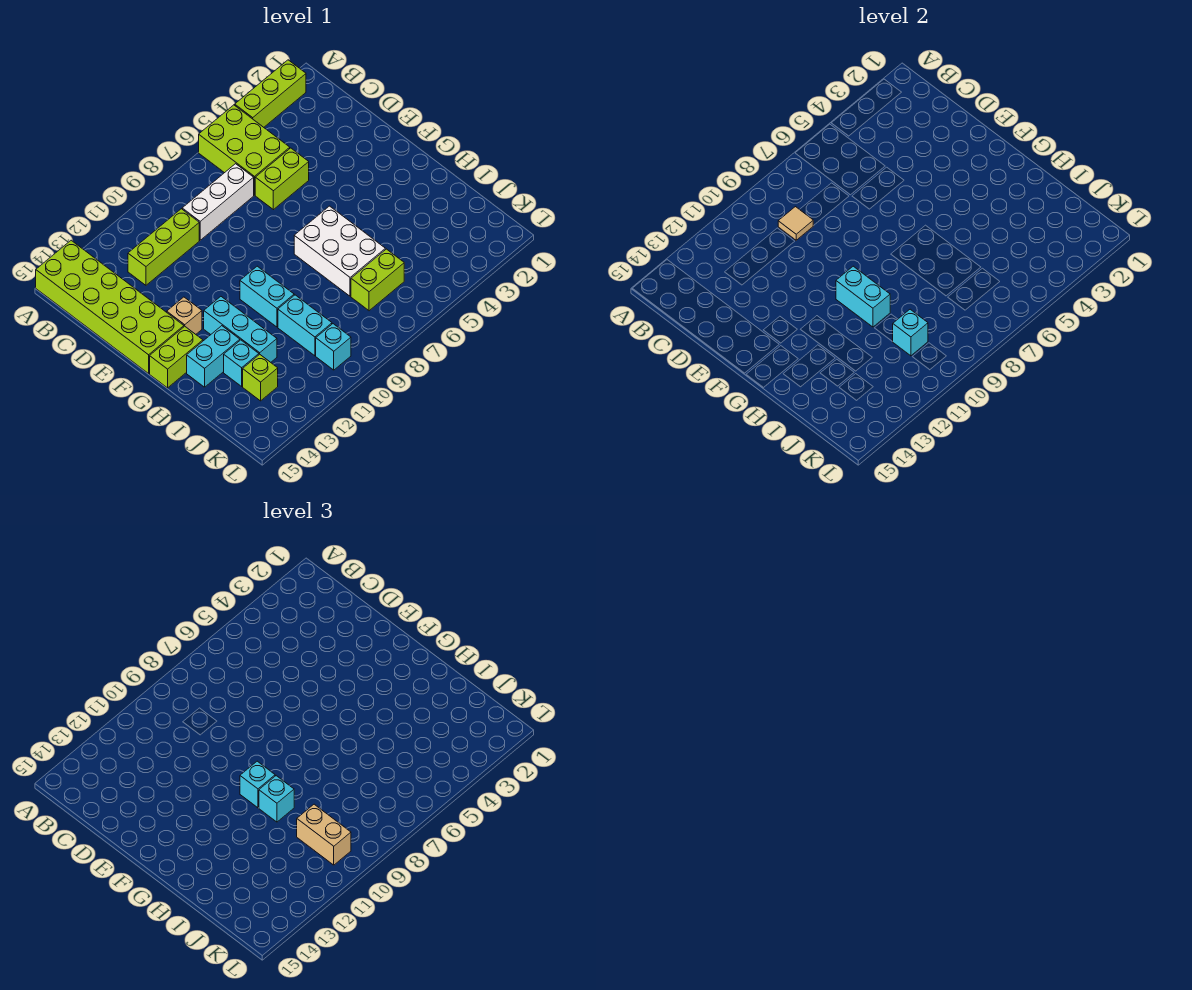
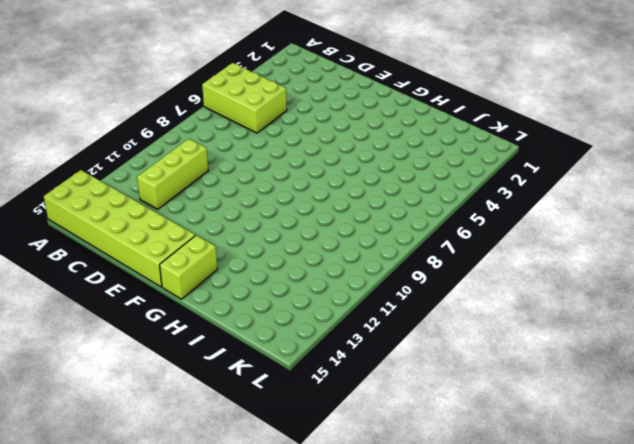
none -> lime brick A2:A4 level 1
none -> white brick C7:C9 level 1
none -> lime brick D5:D6 level 1

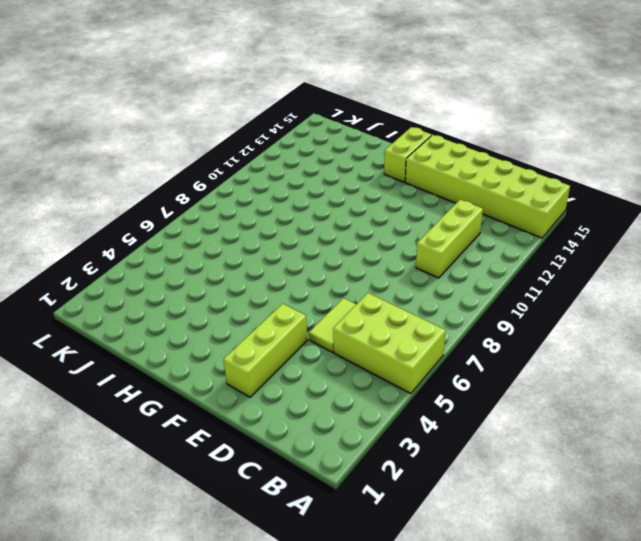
lime tile D5:D6 level 1 -> lime brick D5:D6 level 1
lime brick E2:E4 level 1 -> lime brick A2:A4 level 1
none -> white brick C7:C9 level 1
none -> tan brick F13 level 1
none -> white brick G6:I7 level 1

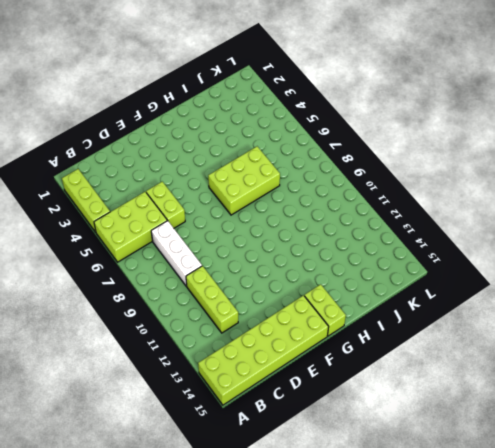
lime brick G6:I7 level 1 -> white brick G6:I7 level 1
none -> tan brick F13 level 1
none -> cyan brick G10:H10 level 1
none -> cyan brick G12:I12 level 1

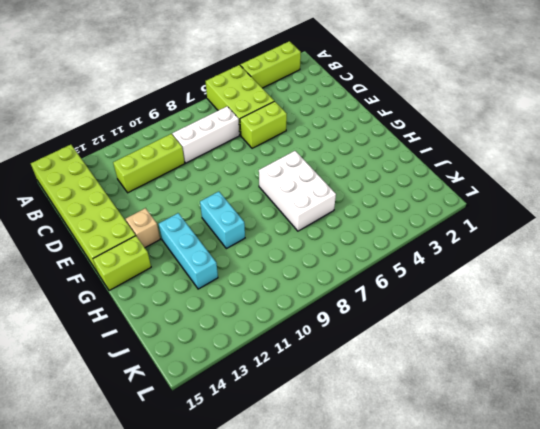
none -> cyan brick H13:H14 level 1
none -> cyan brick I10:J10 level 1
none -> cyan brick I13 level 1

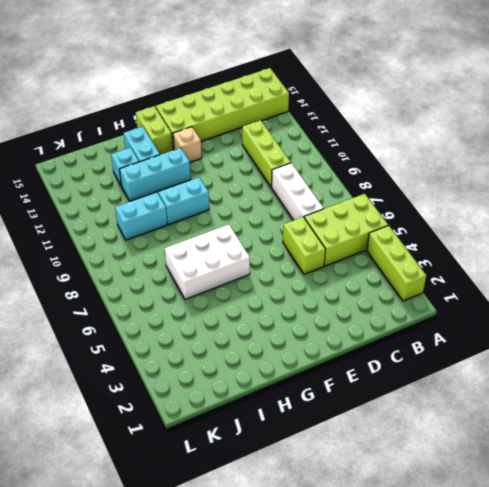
none -> lime brick J6:J7 level 1
none -> lime brick J13 level 1
none -> cyan brick K10 level 1

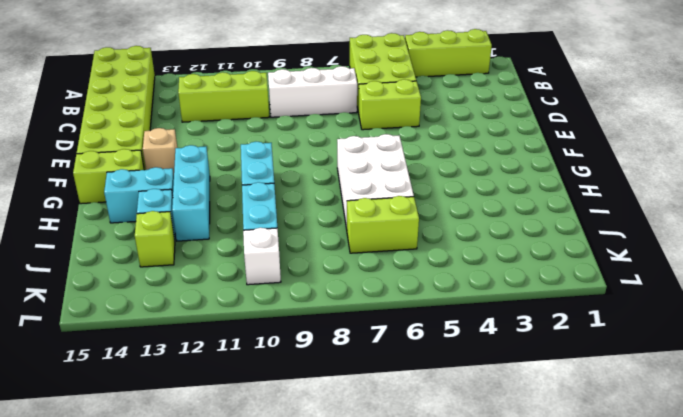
white brick K10 level 1 -> cyan brick K10 level 1
none -> tan tile C9 level 2
none -> cyan brick G10:H10 level 2
none -> cyan brick J10 level 2

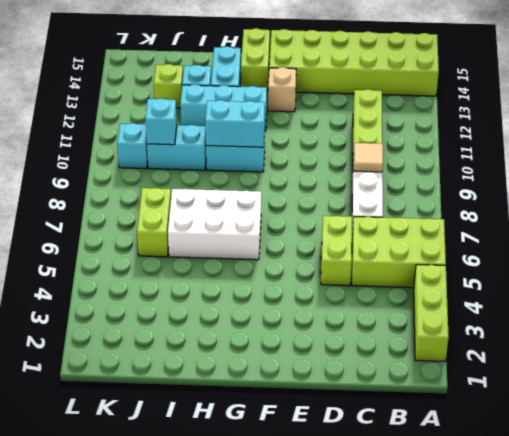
none -> cyan brick G10 level 3
none -> cyan brick H10 level 3
none -> tan brick J10:K10 level 3

